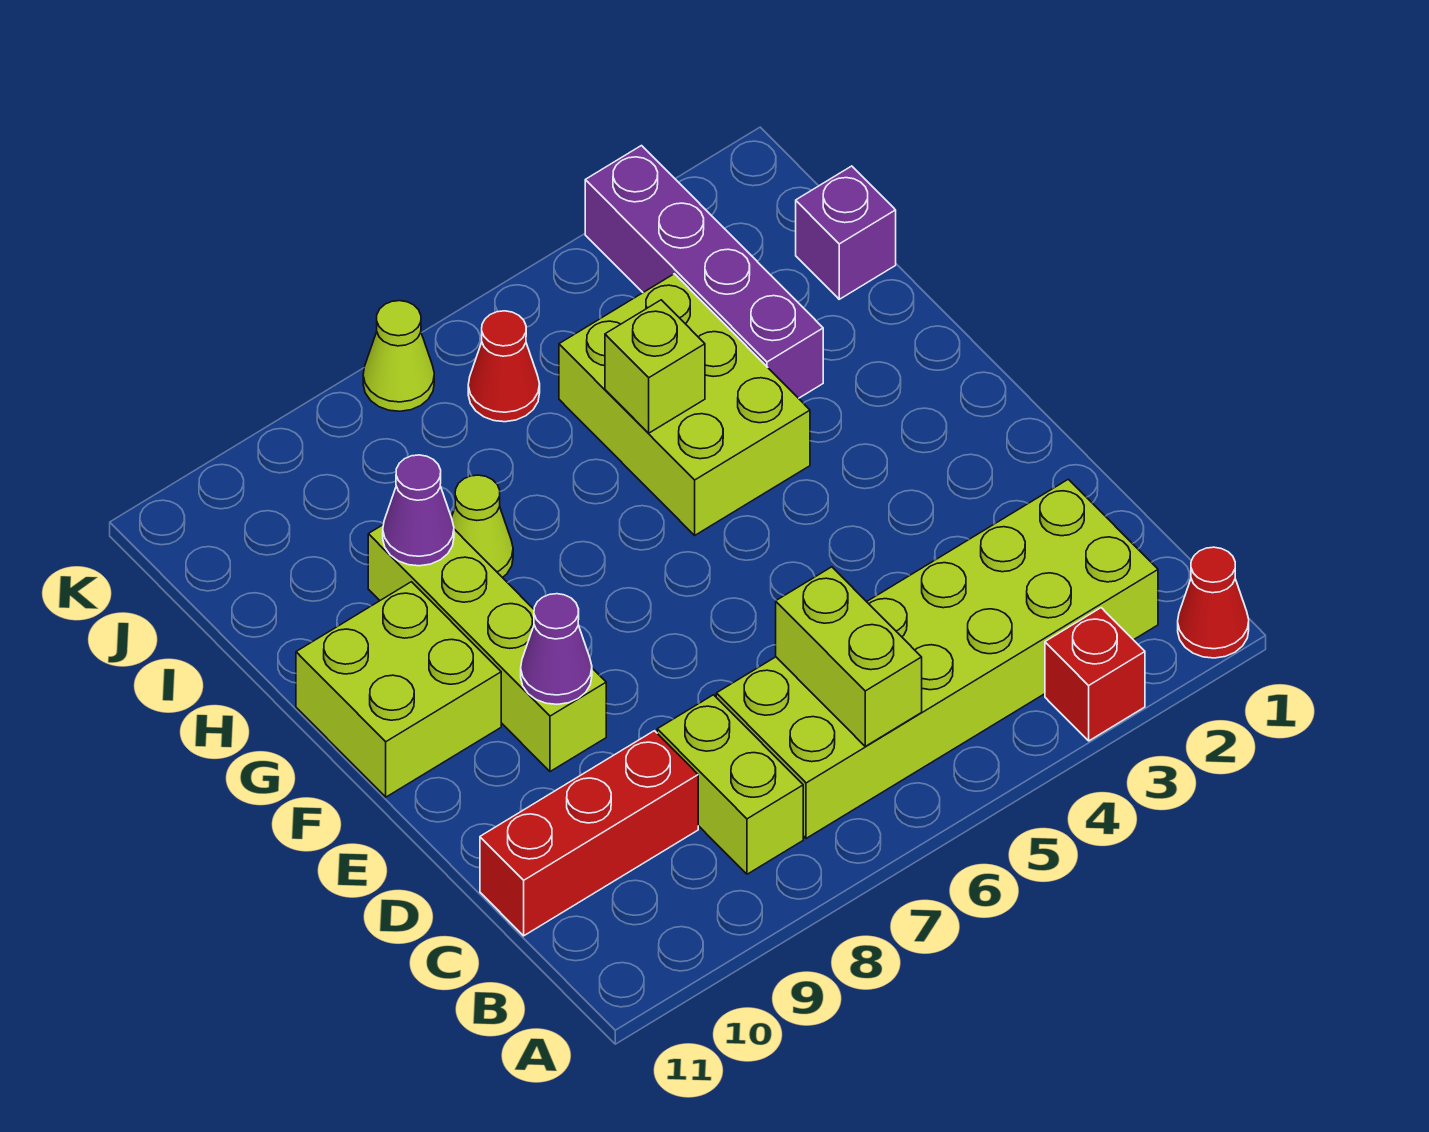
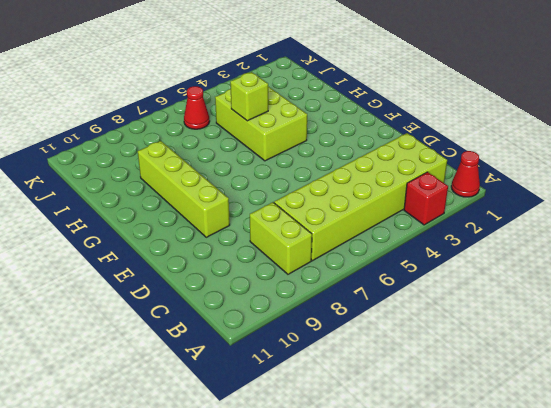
none -> red brick C9:C11 level 1
none -> lime brick F10:G11 level 1
none -> purple brick H3:K3 level 1

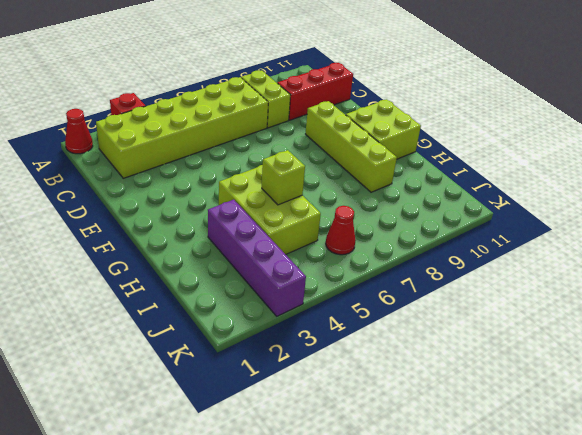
none -> lime cone H8 level 1
none -> purple brick I1 level 1
none -> lime cone K7 level 1

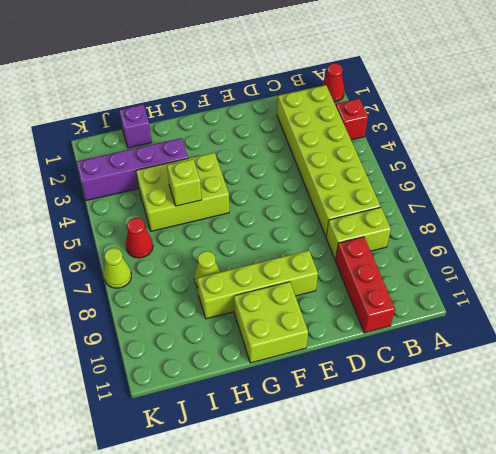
none -> lime brick B6:C6 level 2
none -> purple cone E9 level 2
none -> purple cone H9 level 2

